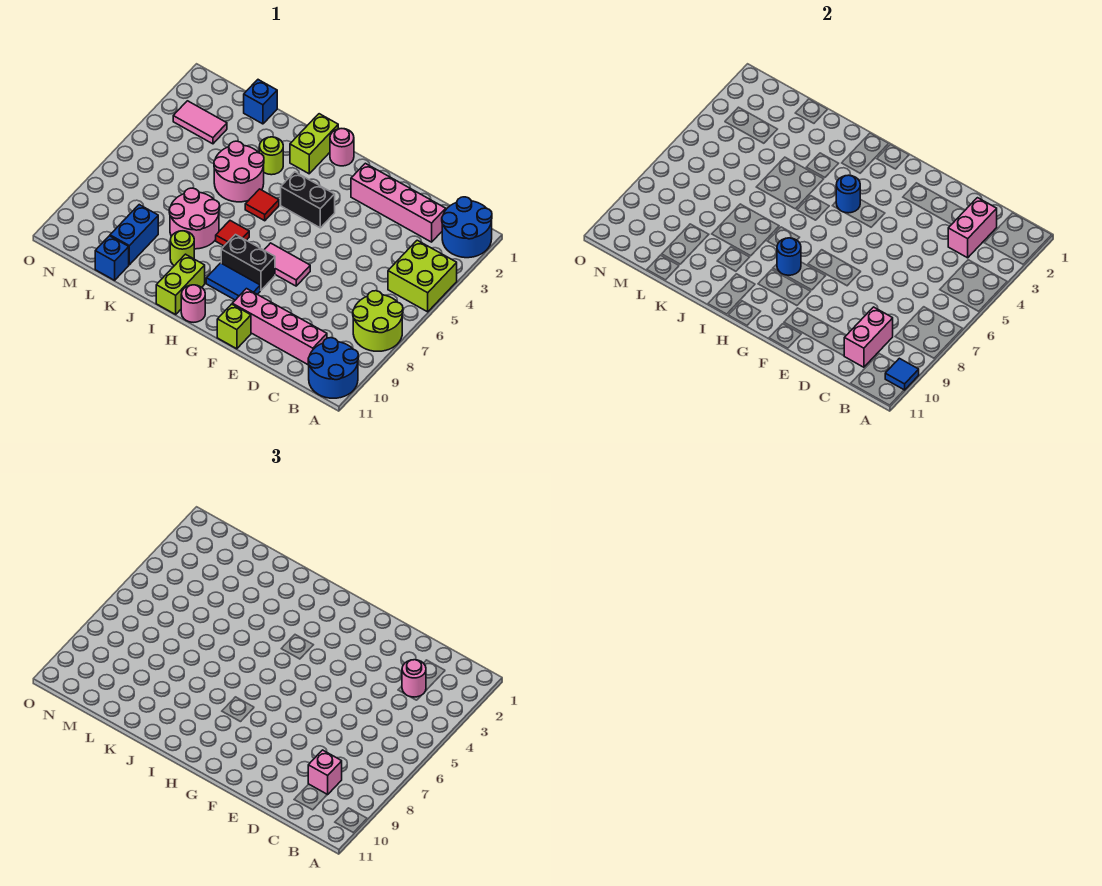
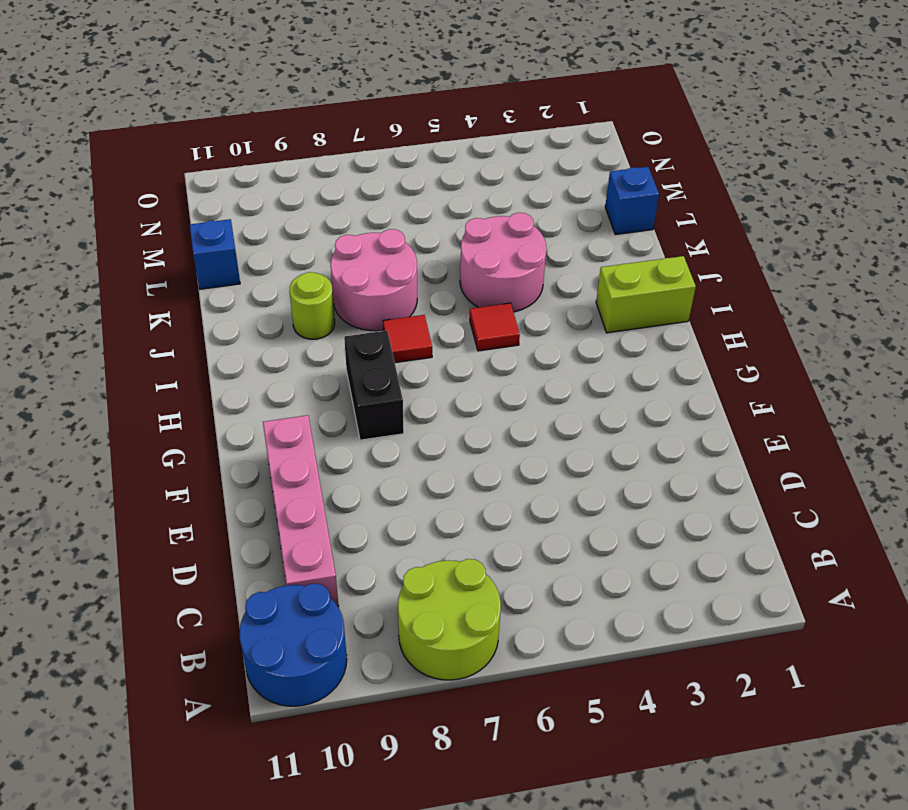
none -> blue round brick A1:B2 level 1
none -> lime brick A4:B5 level 1
none -> pink brick C2:F2 level 1
none -> pink tile F7:G7 level 1

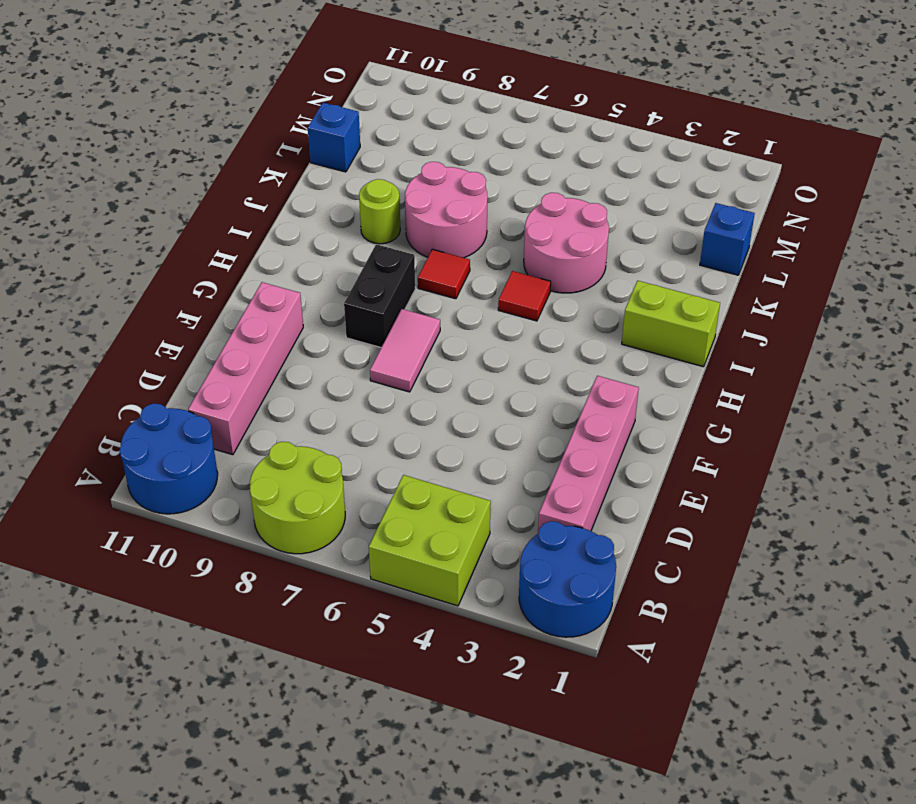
none -> lime brick F11 level 1
none -> black brick G4:H4 level 1
none -> blue tile G9:H9 level 1
none -> pink round brick H1 level 1

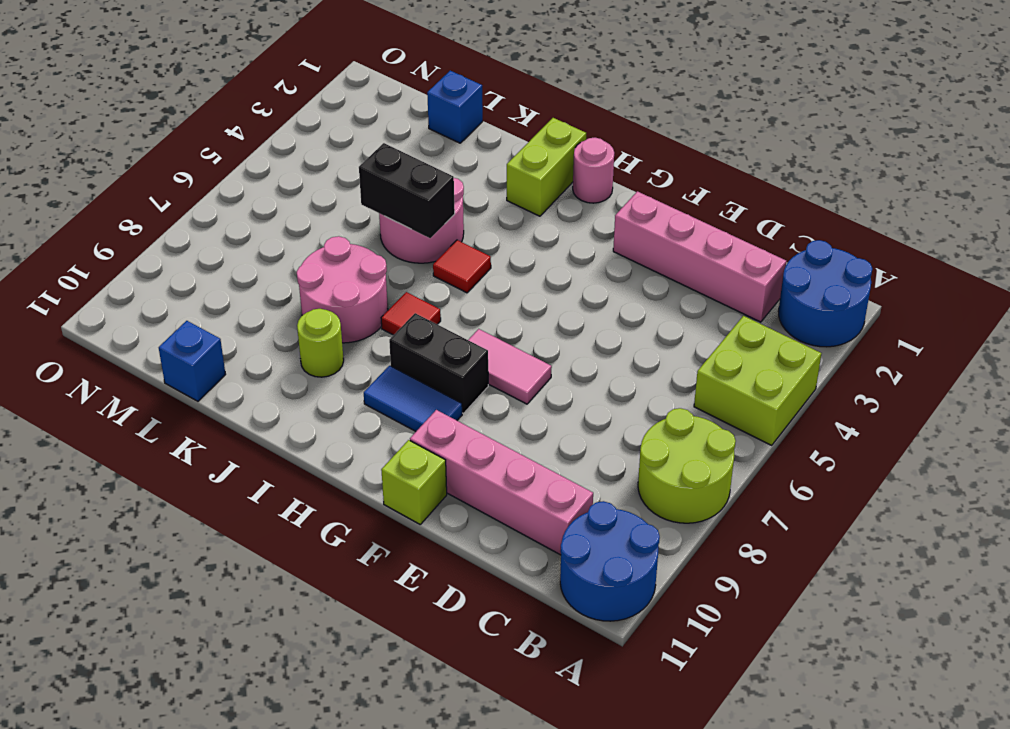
black brick J5:K5 level 2 -> black brick G4:H4 level 1
none -> pink round brick H11 level 1
none -> lime brick I10:I11 level 1
none -> lime round brick J3 level 1
none -> blue brick L9:L10 level 1

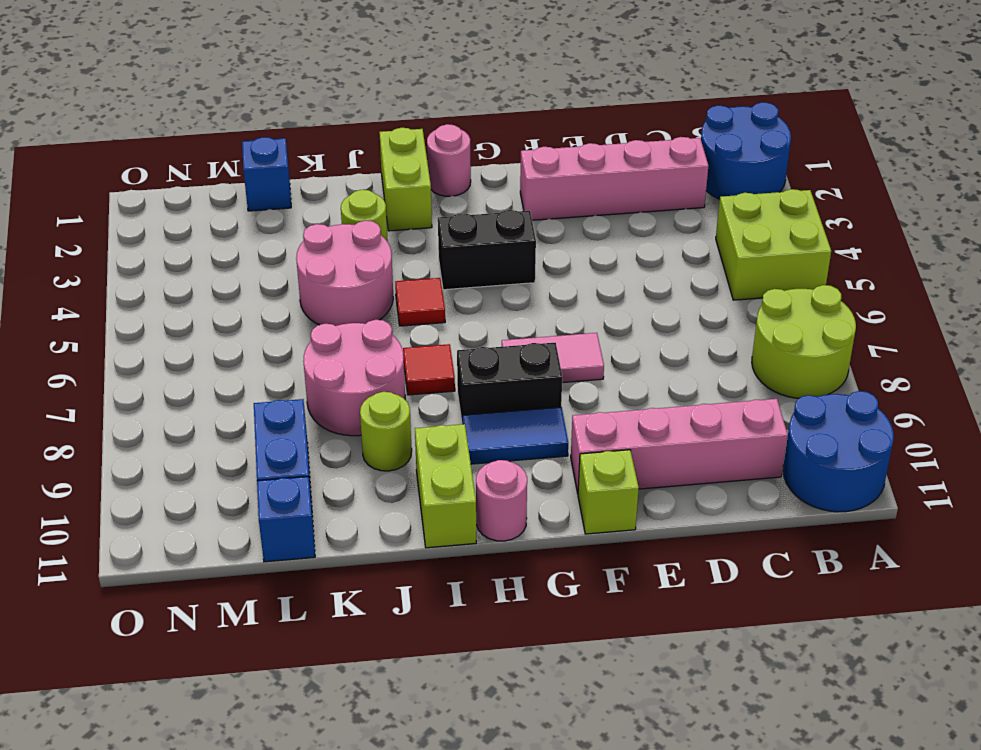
none -> pink tile M3:N3 level 1
none -> blue tile A10 level 2
none -> pink brick C2:C3 level 2
none -> pink brick C9:C10 level 2

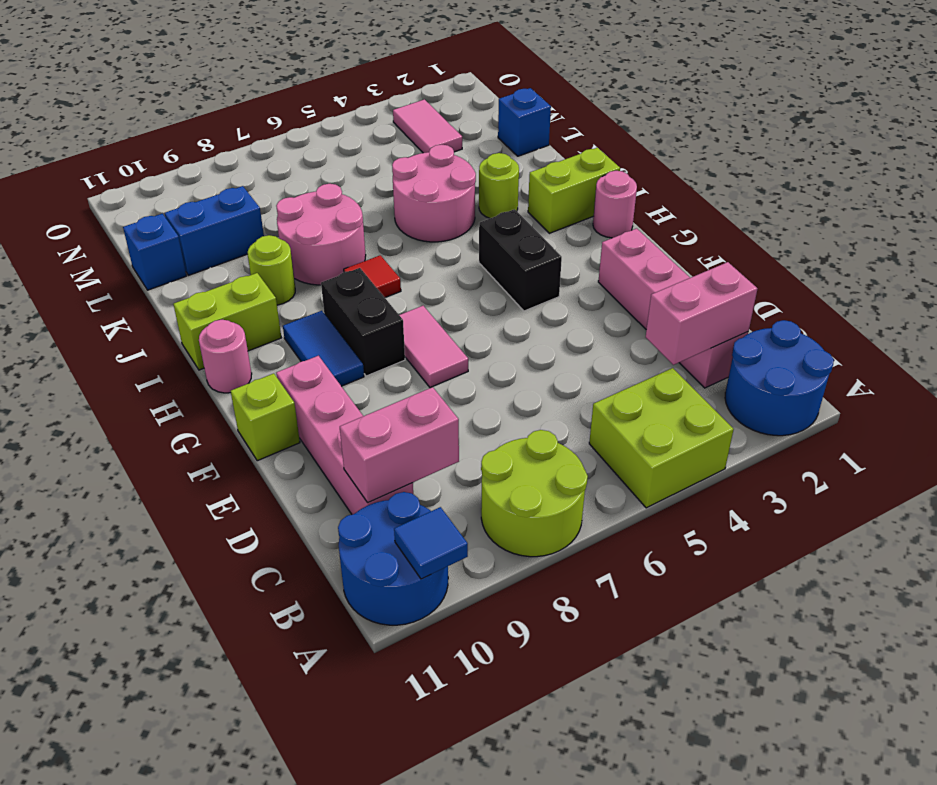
none -> red tile I5 level 1
none -> blue round brick H4 level 2
none -> blue round brick H8 level 2
none -> pink round brick C3 level 3

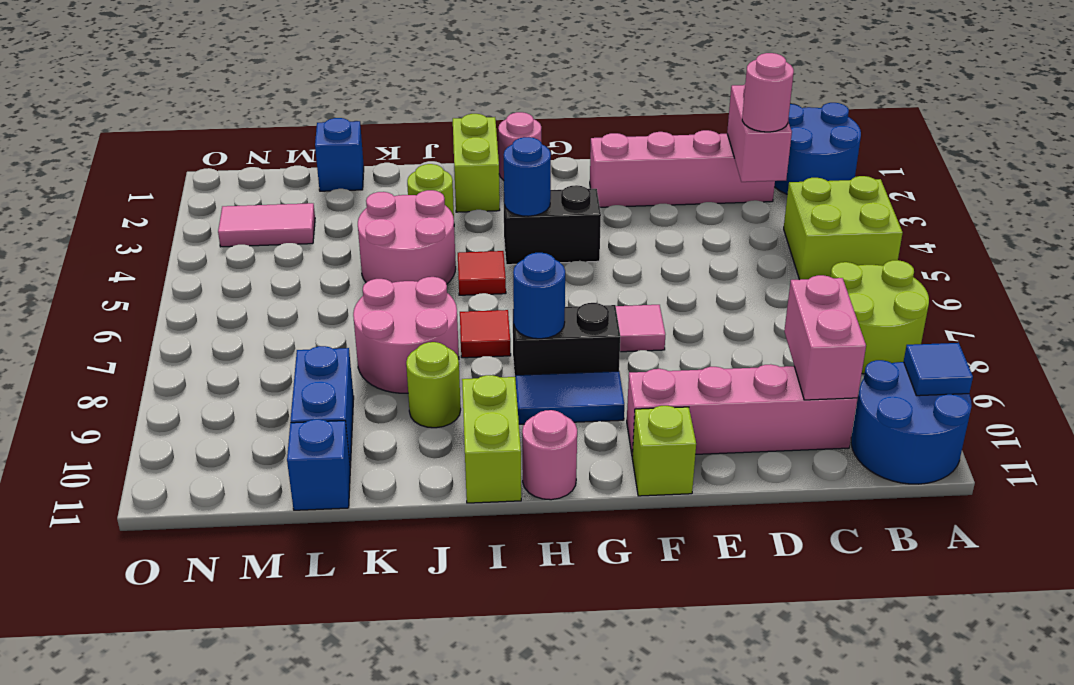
none -> pink brick C9 level 3

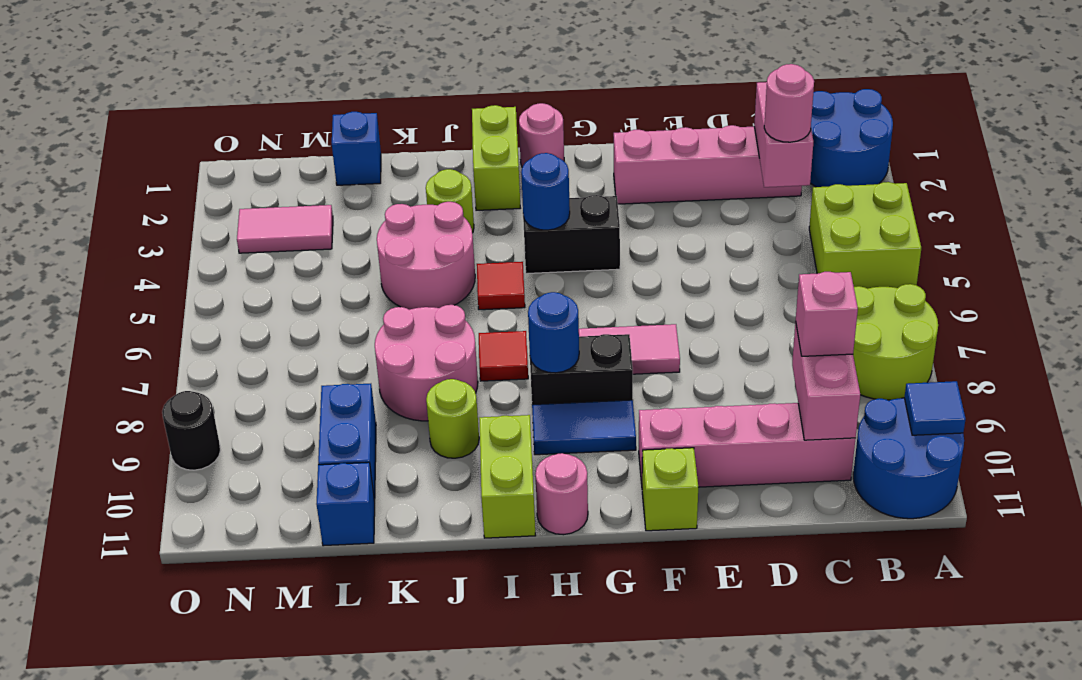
black round brick O9 level 1 -> none

